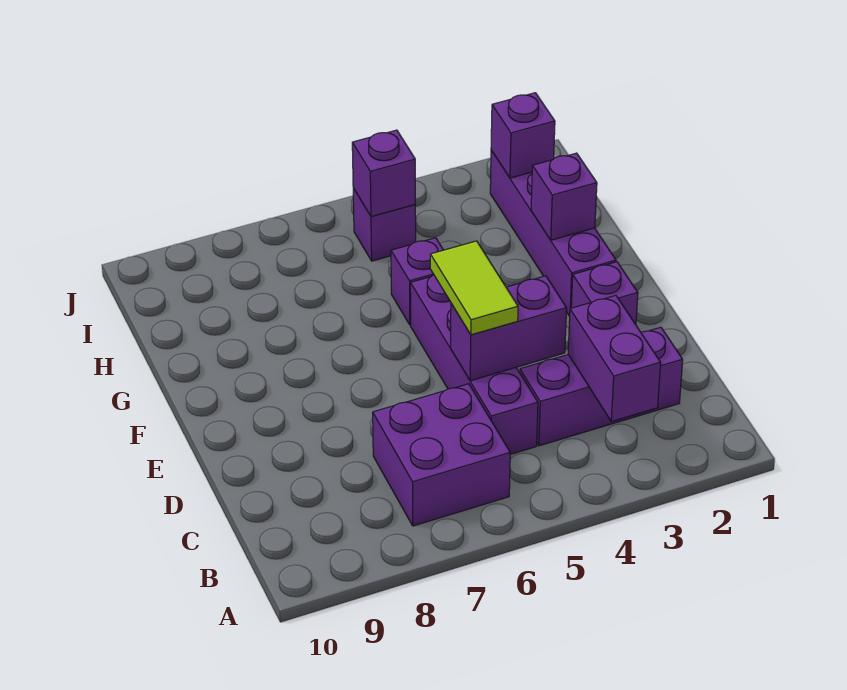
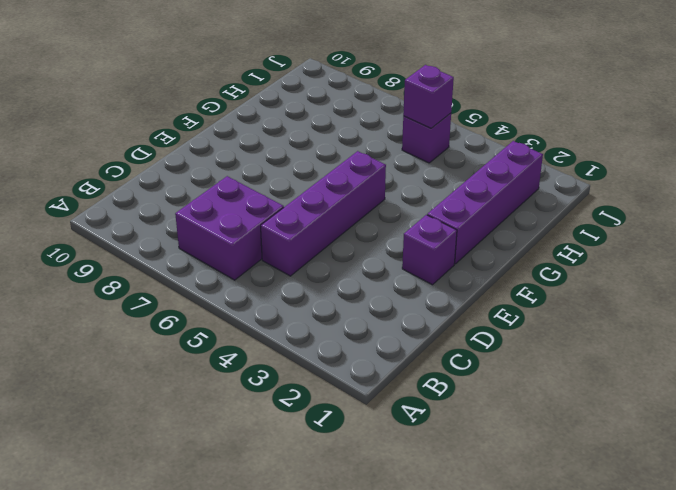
none -> purple brick C2:C4 level 1
none -> purple brick G5 level 1
none -> purple brick B3:C3 level 2

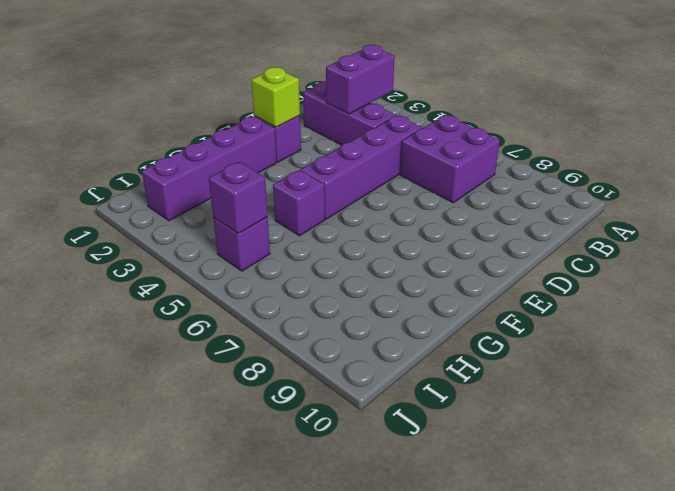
lime brick E2 level 2 -> none
none -> purple brick D4:D5 level 2
none -> purple brick G2 level 2
none -> purple brick I2 level 2

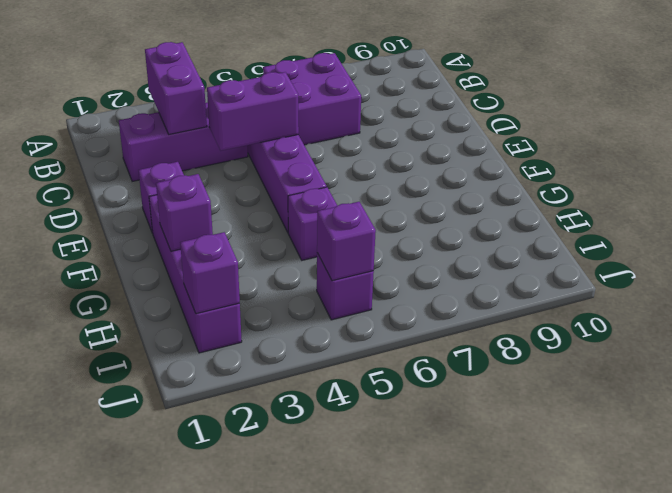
none -> lime tile D5:E5 level 3

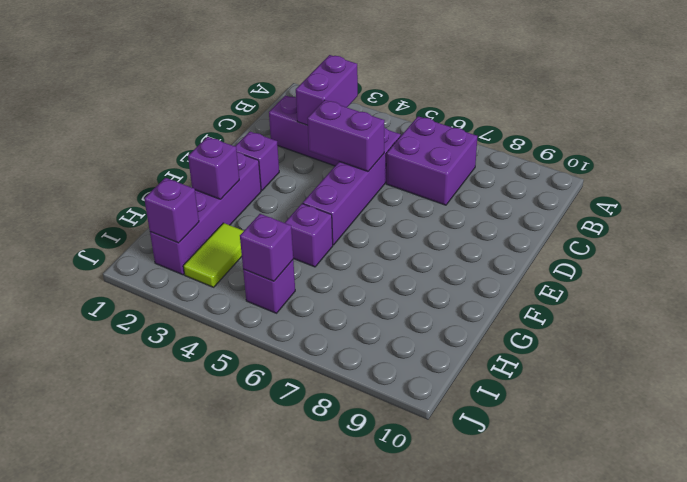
lime tile H3:I3 level 1 -> lime tile D5:E5 level 3

